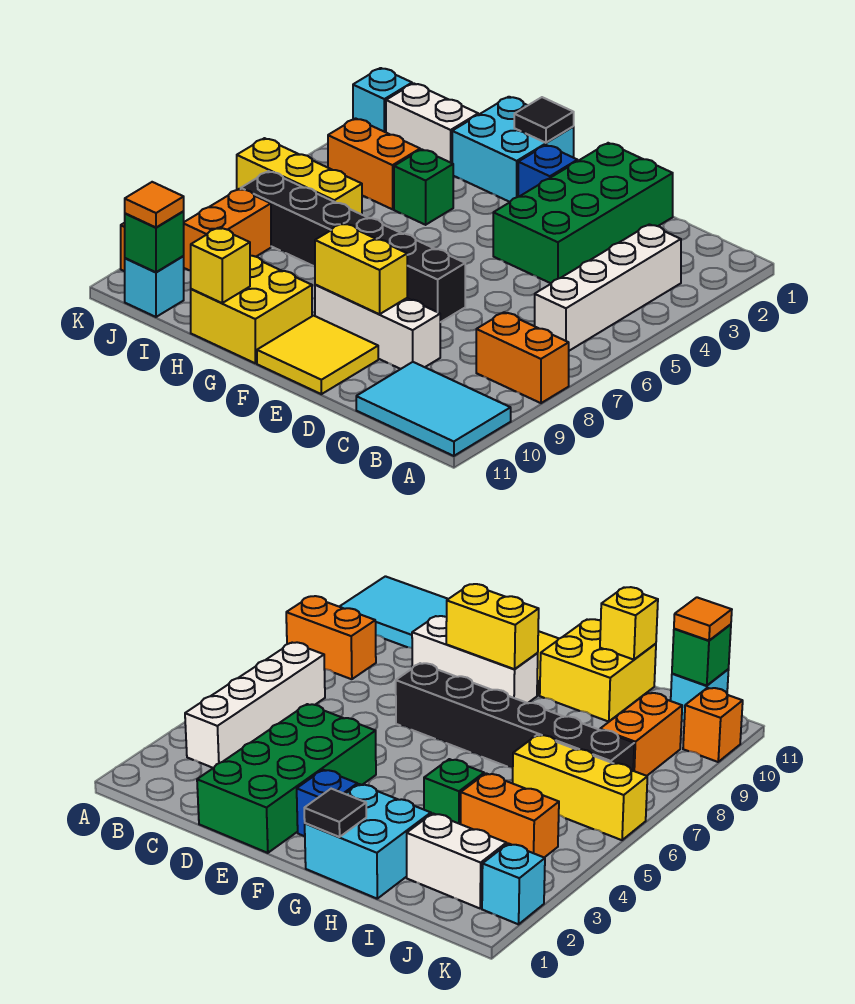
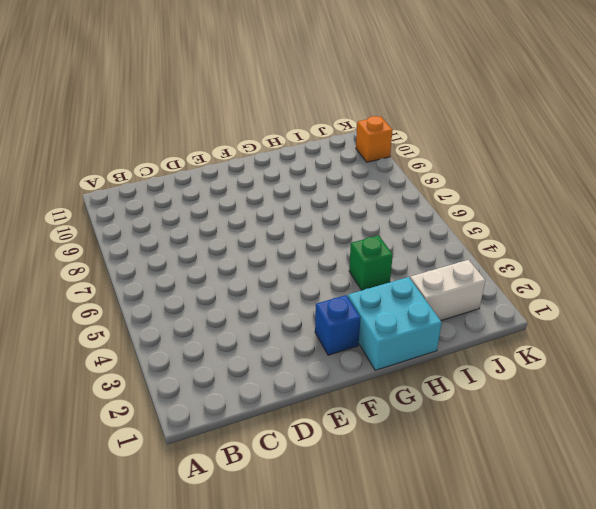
none -> orange brick A8:B8 level 1
none -> cyan tile A10:C11 level 1
none -> white brick B3:B6 level 1

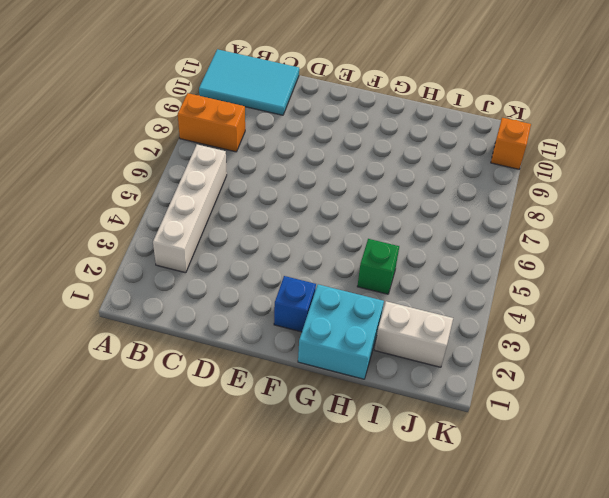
none -> green brick D1:E4 level 1
none -> white brick D9:F9 level 1
none -> black brick E7:J7 level 1

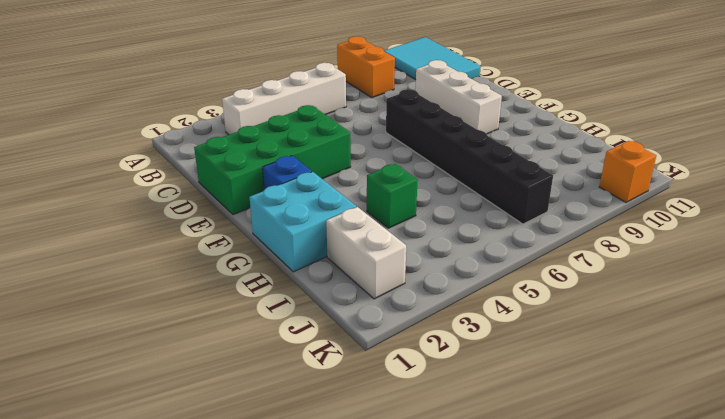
none -> yellow tile E10:F11 level 1
none -> yellow brick G10:H11 level 1
none -> orange brick I4:J4 level 1

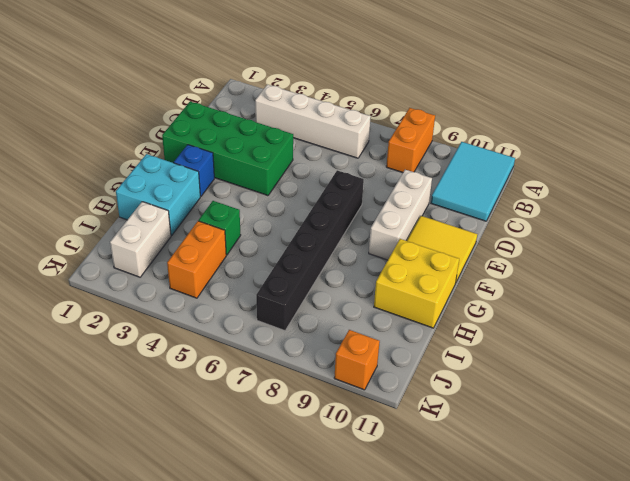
none -> yellow brick I6:K6 level 1
none -> orange brick J8:J9 level 1
none -> cyan brick J11 level 1

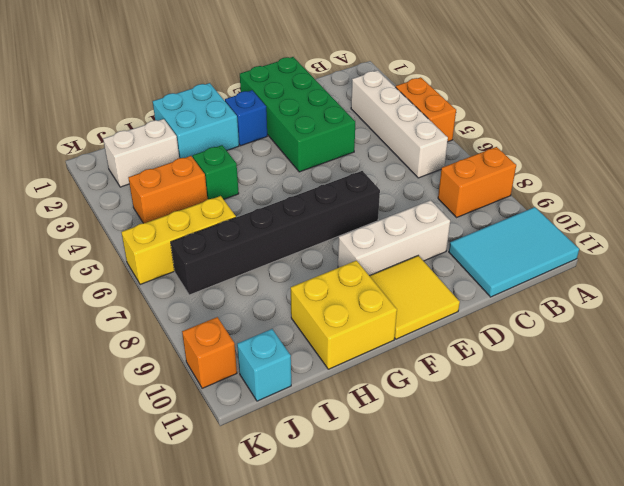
orange brick A4:A5 level 1 -> orange brick J8:J9 level 1
none -> cyan brick K2 level 1
none -> yellow brick E9:F9 level 2
none -> black tile G1 level 2

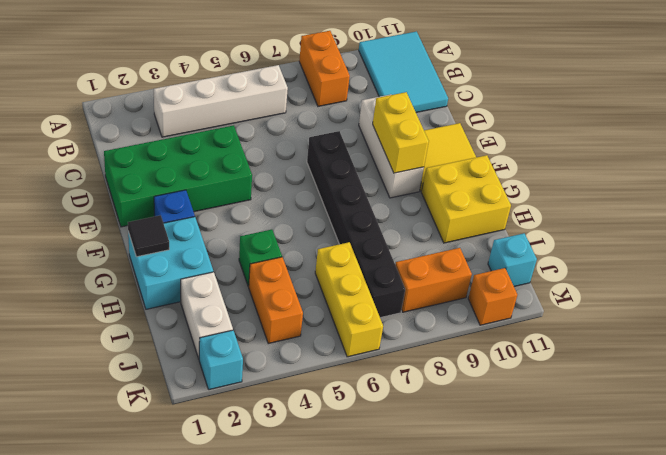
none -> yellow brick H11 level 2
none -> green brick J11 level 2
none -> orange tile J11 level 3

